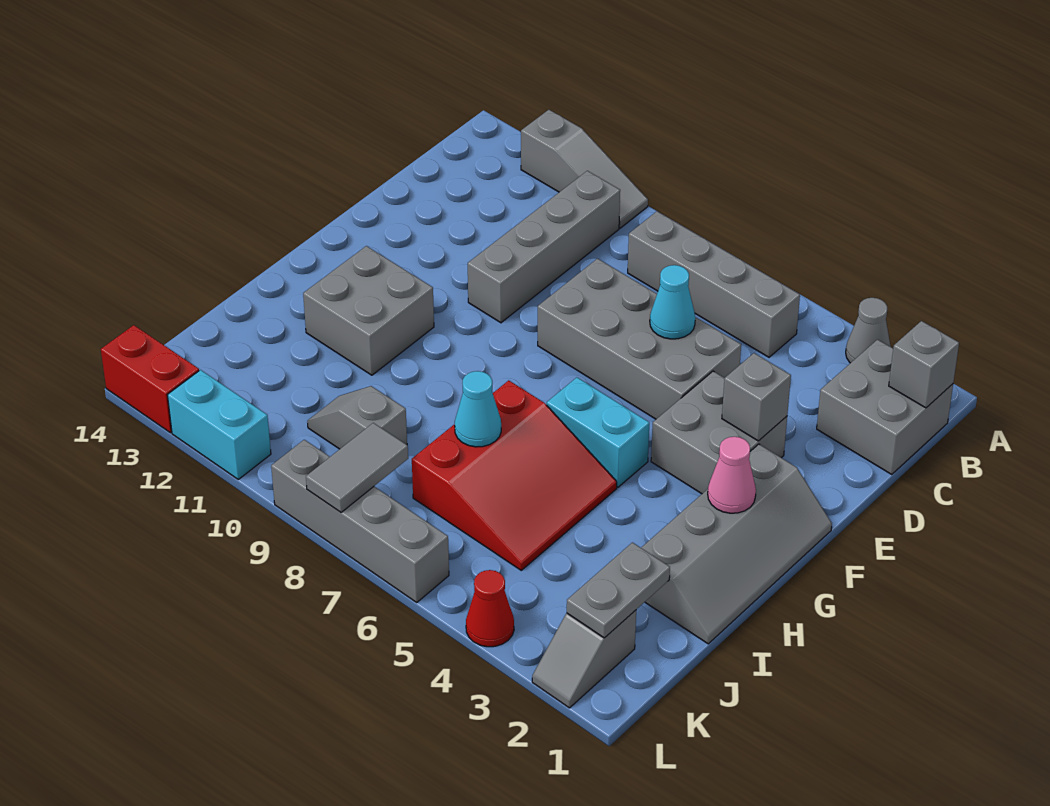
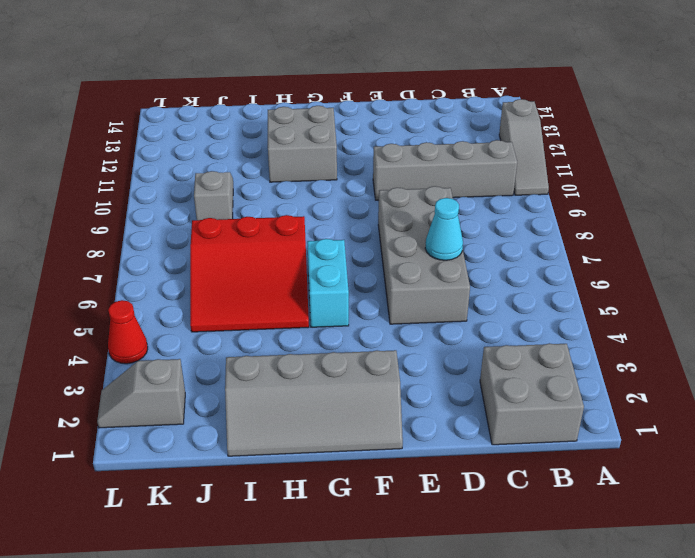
none -> grey cone A3 level 1
none -> grey brick B5:B8 level 1
none -> grey brick E3:F4 level 1

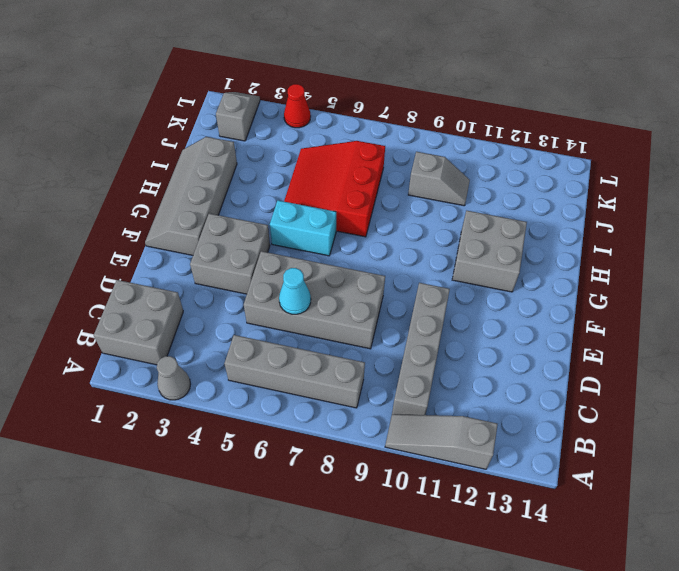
none -> grey brick L6:L9 level 1
none -> cyan brick L11:L12 level 1
none -> red brick L13:L14 level 1

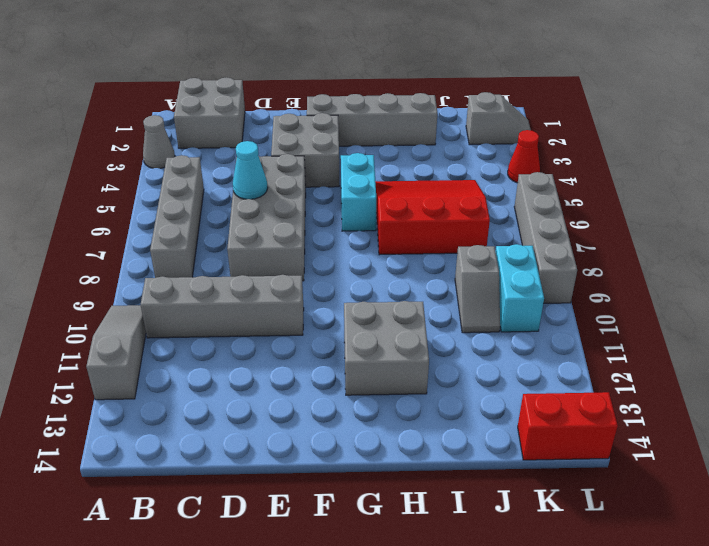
cyan brick K9:K10 level 1 -> cyan brick L11:L12 level 1
red brick K14:L14 level 1 -> red brick L13:L14 level 1
none -> grey brick B1 level 2
none -> grey brick E3 level 2
none -> pink cone G2 level 2

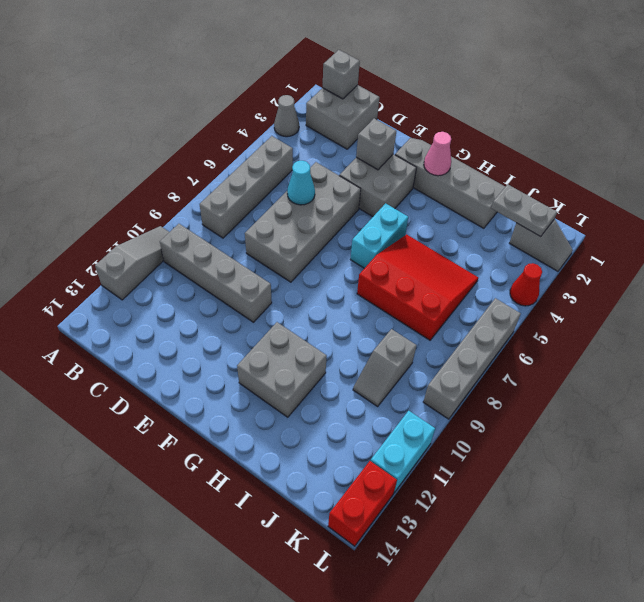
none -> cyan cone I7 level 2
none -> grey tile K8:L8 level 2

